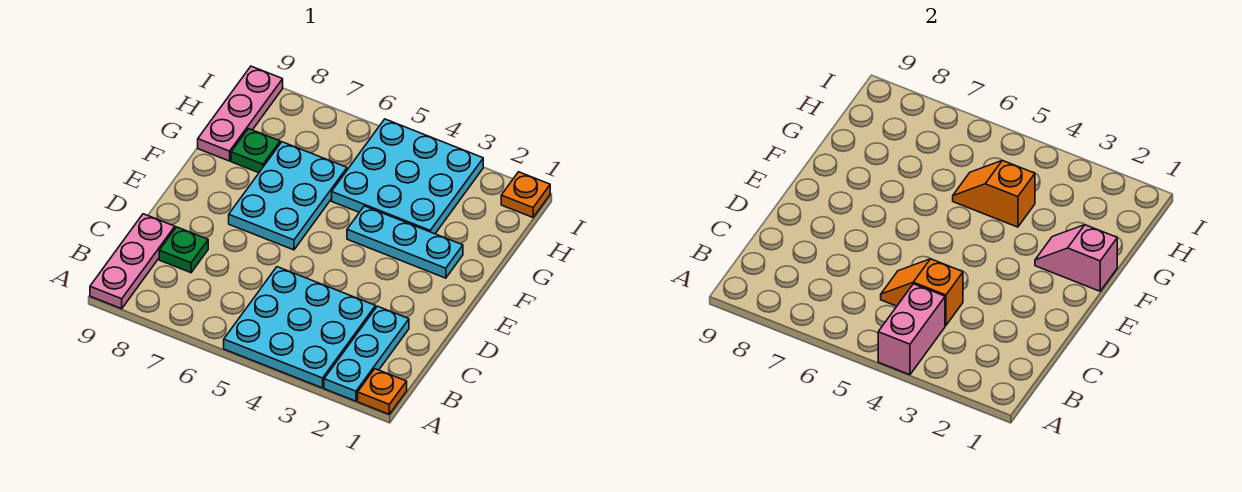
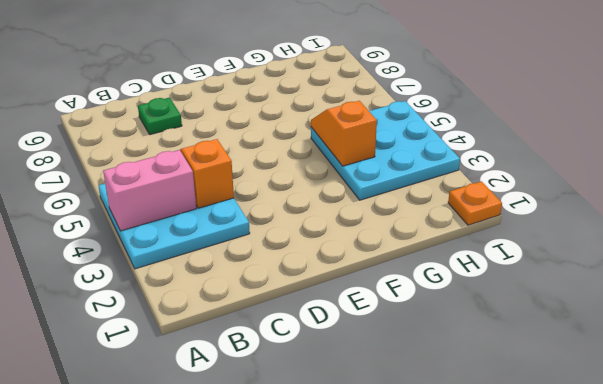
none -> orange plate A1 level 1
none -> cyan plate A2:C2 level 1
none -> pink plate A9:C9 level 1

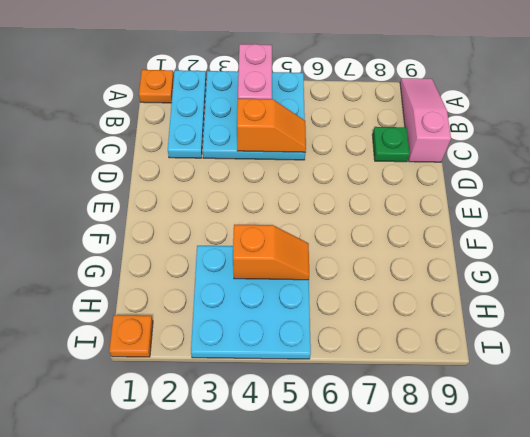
pink slope A9:C9 level 1 top C -> pink plate A9:C9 level 1
none -> cyan plate E6:G7 level 1
none -> cyan plate F2:F4 level 1
none -> green plate G8 level 1

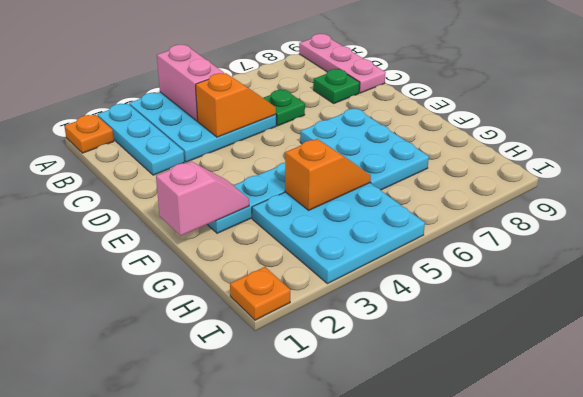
green plate C6 level 1 -> green plate G8 level 1
none -> pink plate G9:I9 level 1

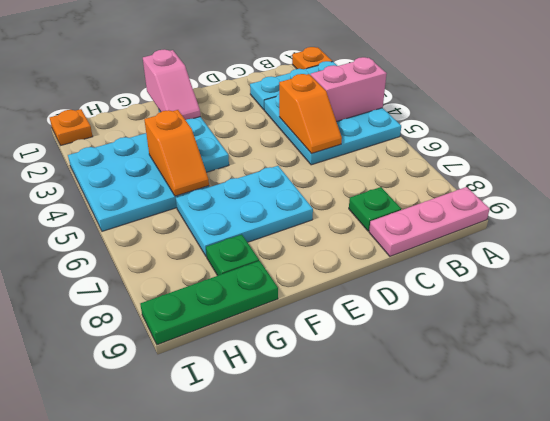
green plate G9:I9 level 1 -> pink plate G9:I9 level 1

